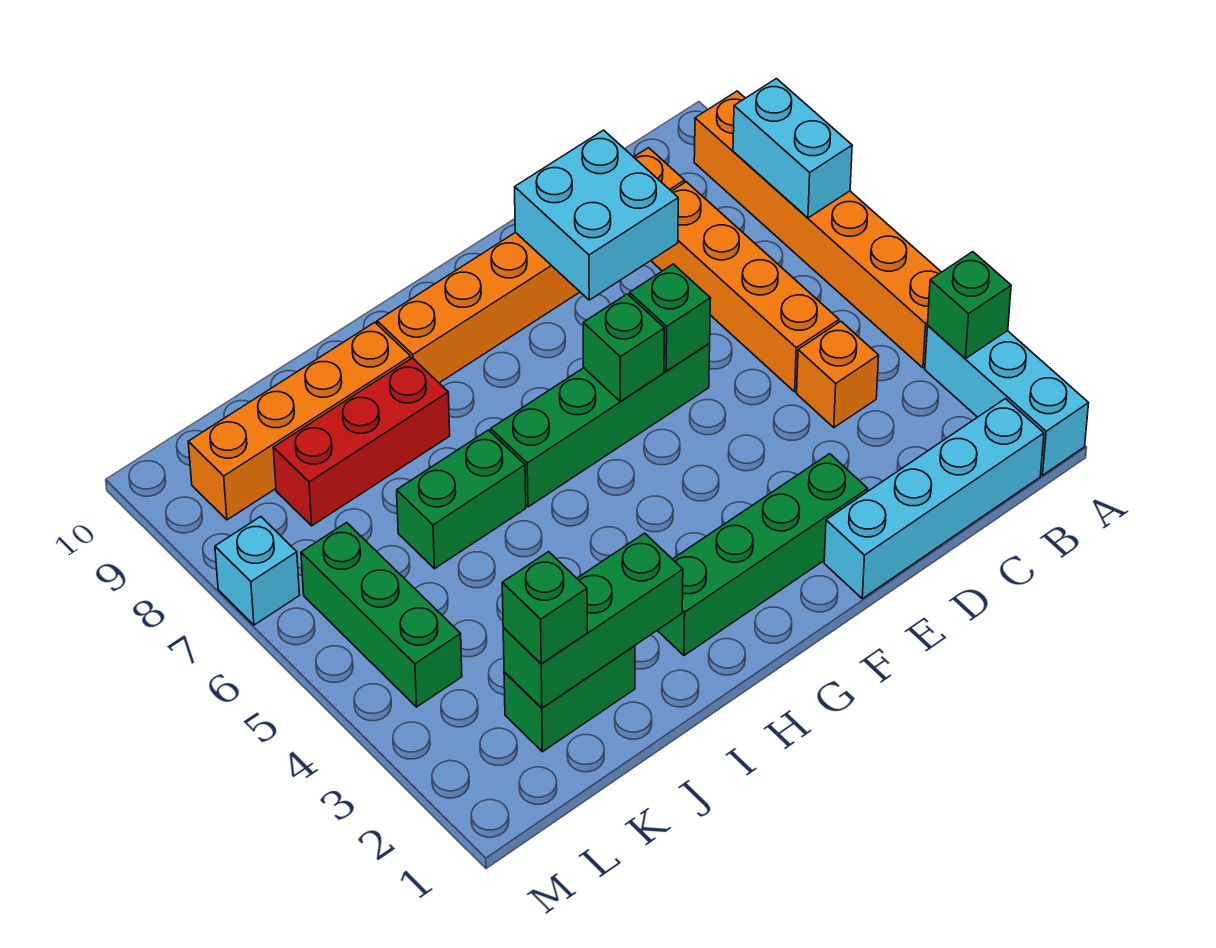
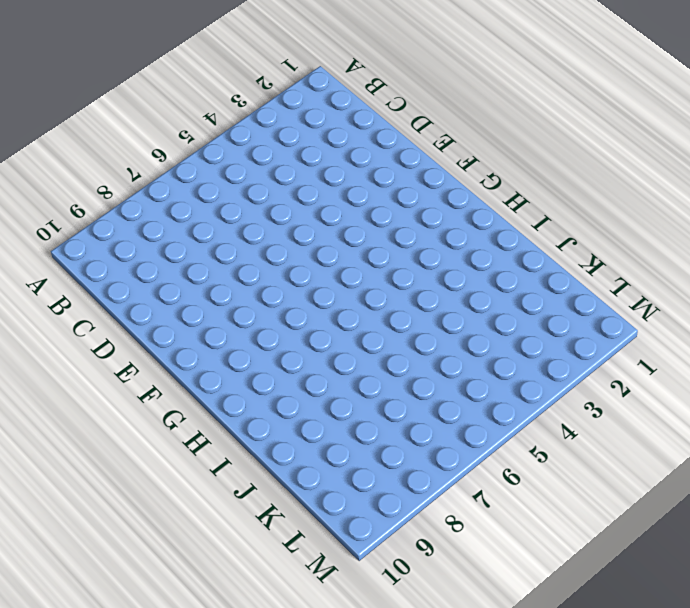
none -> cyan brick A1:A3 level 1
none -> orange brick A4:A9 level 1
none -> cyan brick B1:E1 level 1

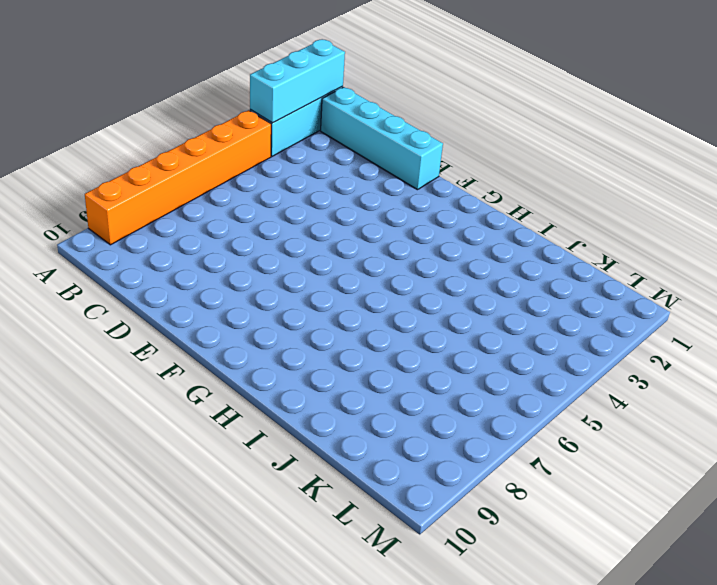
cyan brick A1:A3 level 2 -> green brick A3 level 2
none -> orange brick C4 level 1
none -> orange brick C5:C8 level 1
none -> orange brick C9:H9 level 1

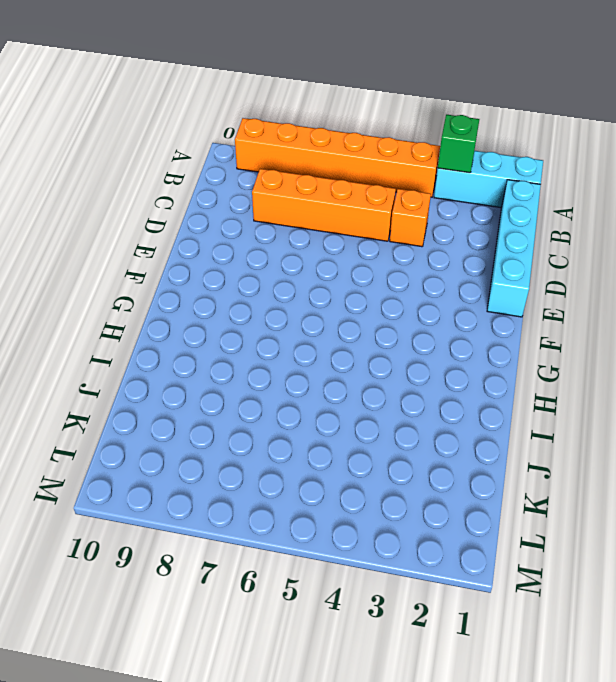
none -> orange brick C9:H9 level 1
none -> green brick E2:H2 level 1
none -> green brick E6:H6 level 1

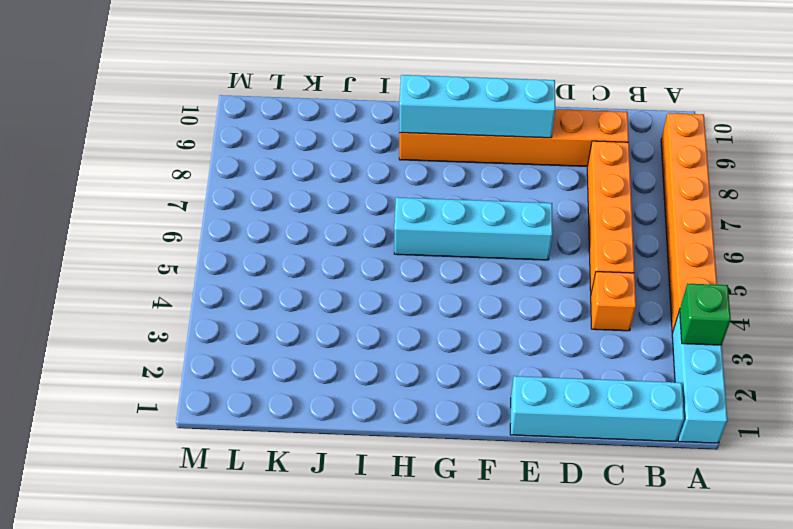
cyan brick E6:H6 level 1 -> green brick E6:H6 level 1
cyan brick E9:H9 level 2 -> cyan brick D8:E9 level 2
none -> green brick E2:H2 level 1
none -> green brick I6:J6 level 1
none -> red brick I8:K8 level 1

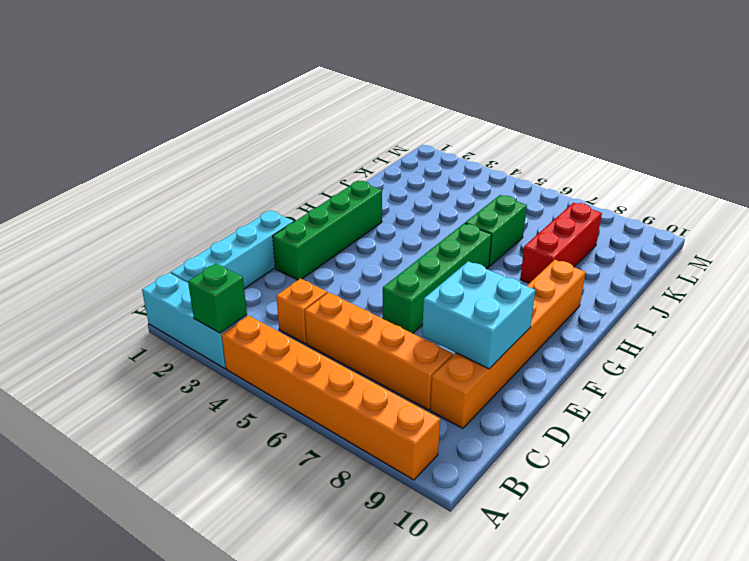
none -> orange brick I9:L9 level 1
none -> green brick J2:K2 level 1
none -> green brick L4:L6 level 1

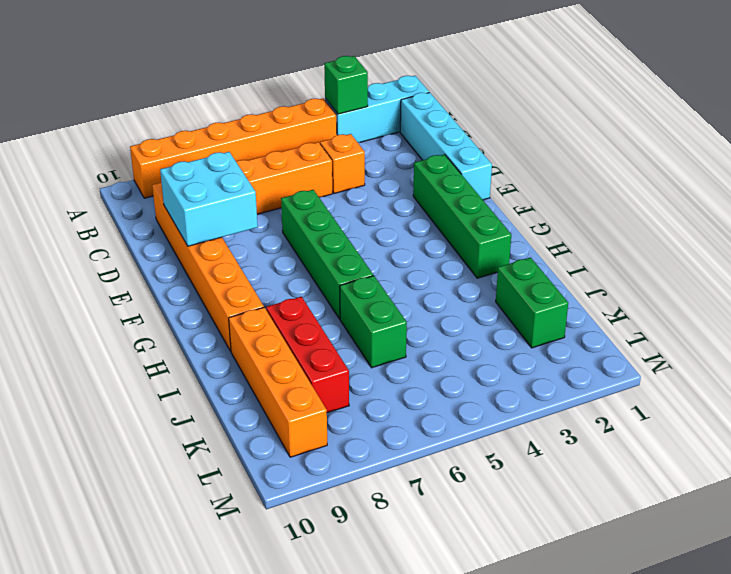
none -> green brick L4:L6 level 1
none -> cyan brick M7 level 1
none -> cyan brick A7:A8 level 2

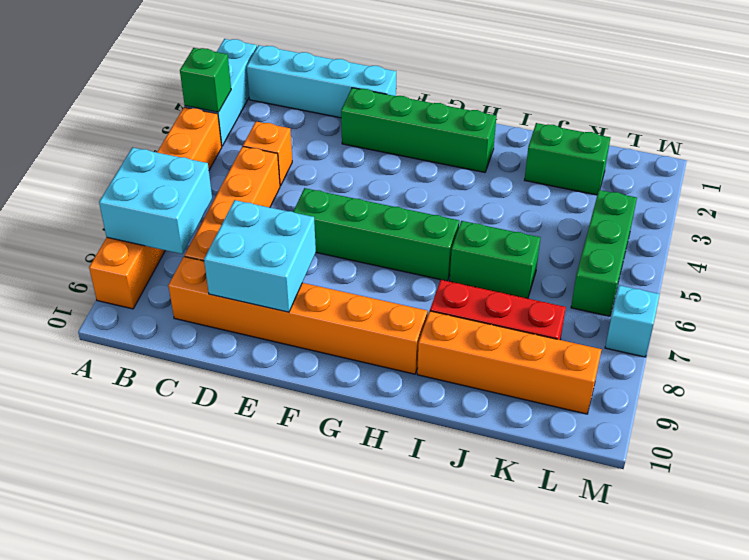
cyan brick A7:B8 level 2 -> cyan brick A7:A8 level 2
none -> green brick E6 level 2
none -> green brick F6 level 2
none -> green brick I2:K2 level 2

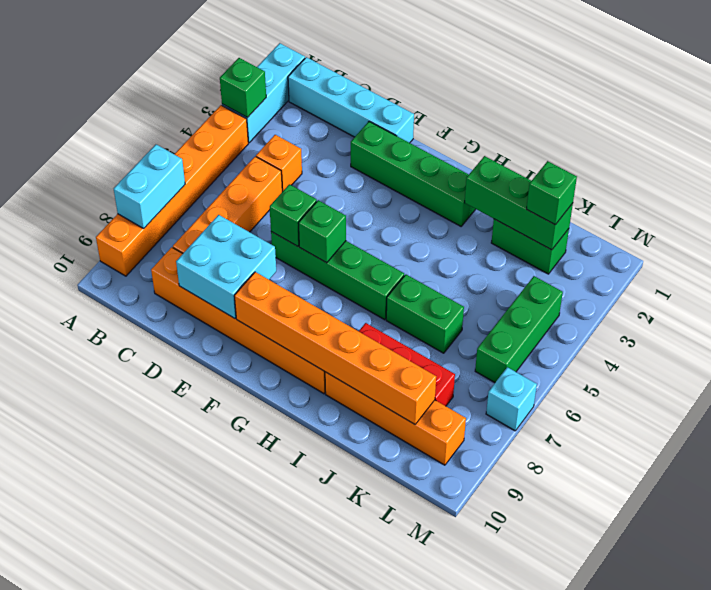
orange brick F9:K9 level 2 -> none

